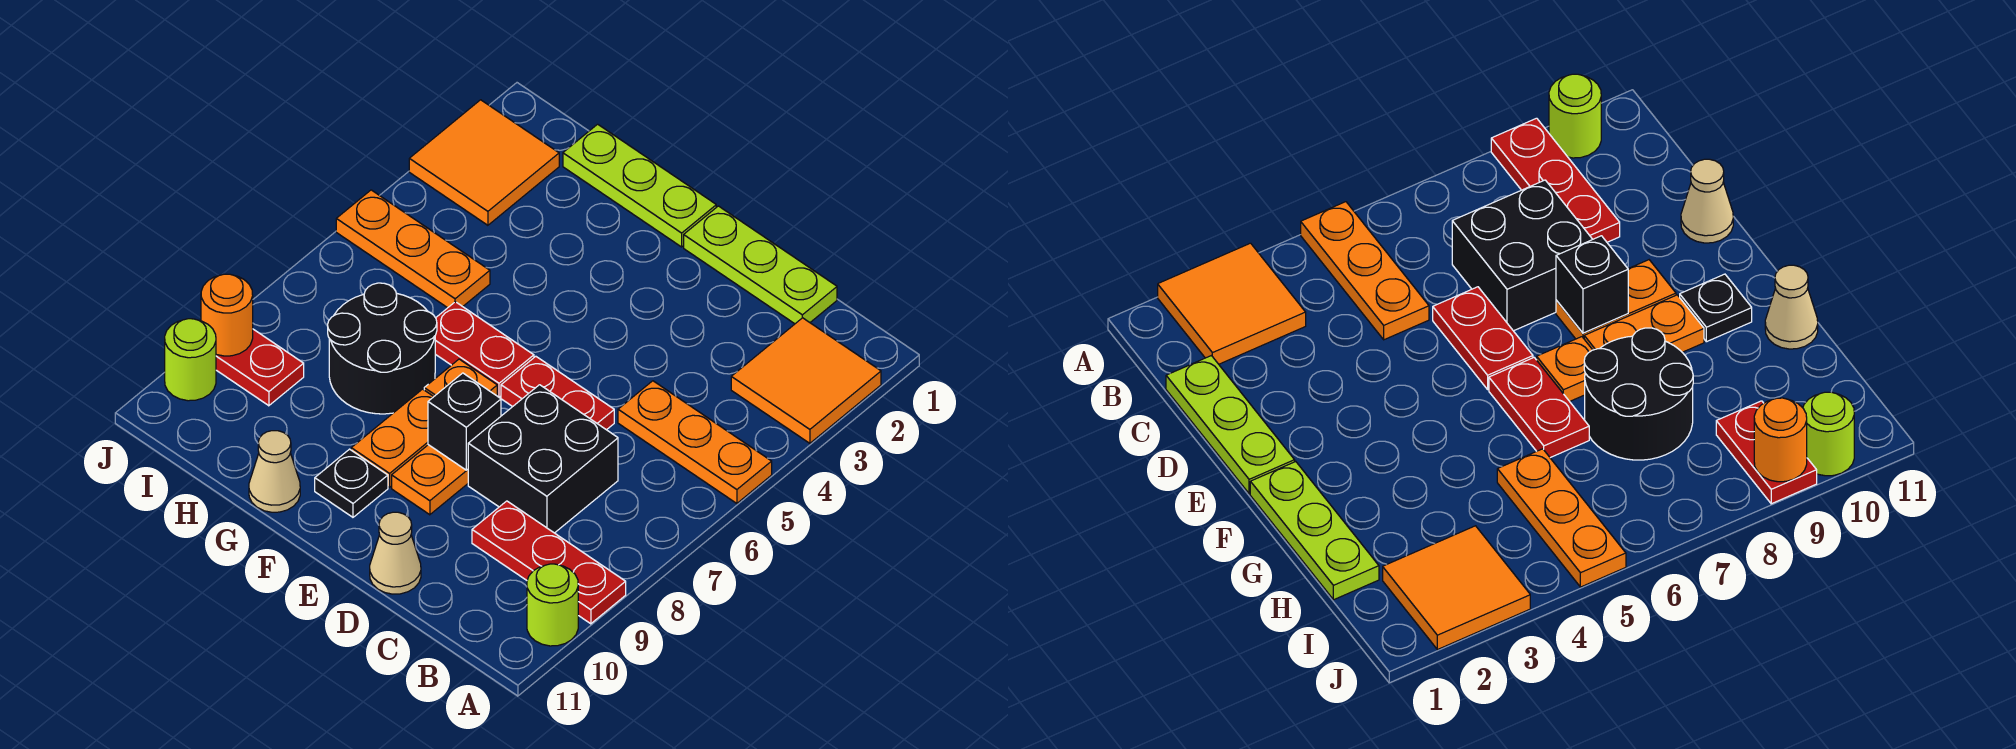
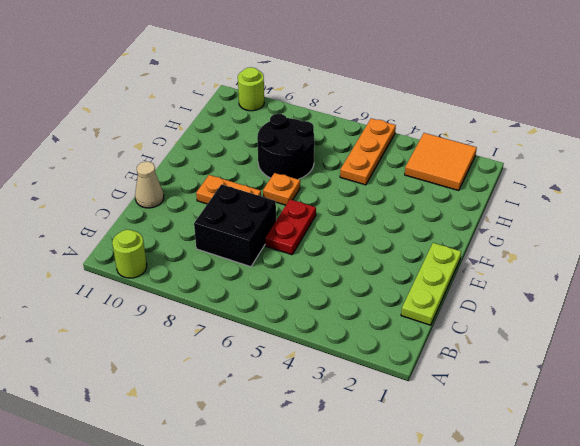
none -> orange tile A2:B3 level 1
none -> orange plate A5:C5 level 1
none -> red plate A9:C9 level 1

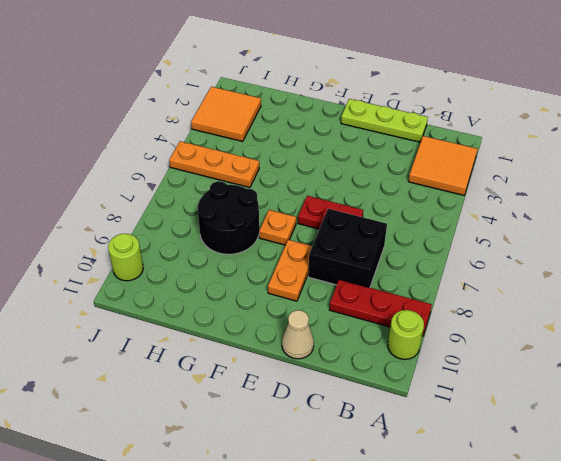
none -> orange plate A5:C5 level 1
none -> lime plate F1:H1 level 1
none -> red plate F6:G6 level 1

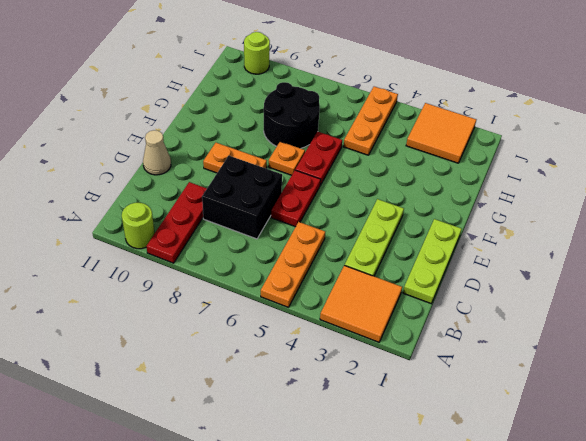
lime plate C3:E3 level 1 -> lime plate F1:H1 level 1
none -> orange plate F8:F9 level 1
none -> black plate F10 level 1
none -> tan cone G11 level 1

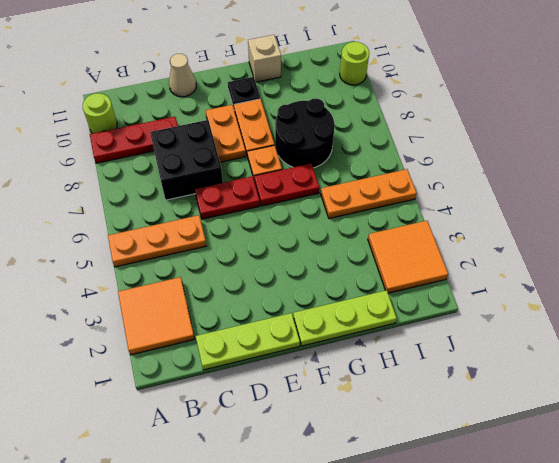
tan brick G11 level 1 -> tan cone G11 level 1
none -> red plate I9:J9 level 1
none -> black brick E8 level 2
none -> orange round brick J9 level 2

